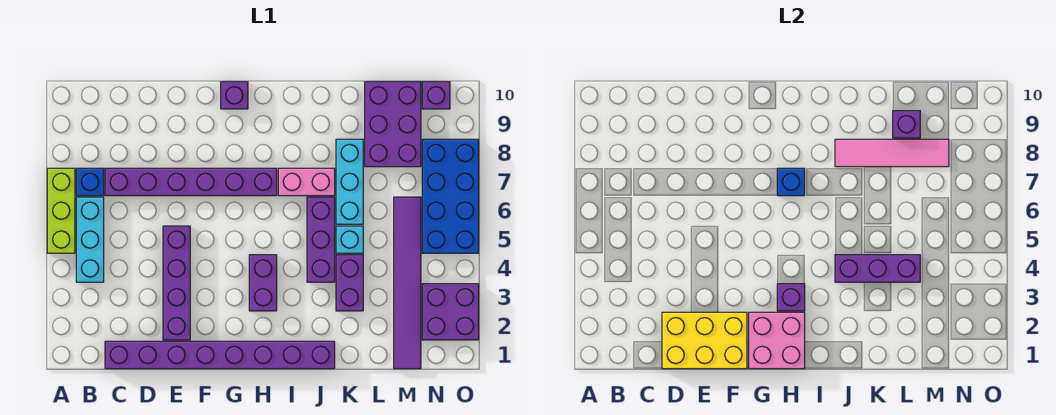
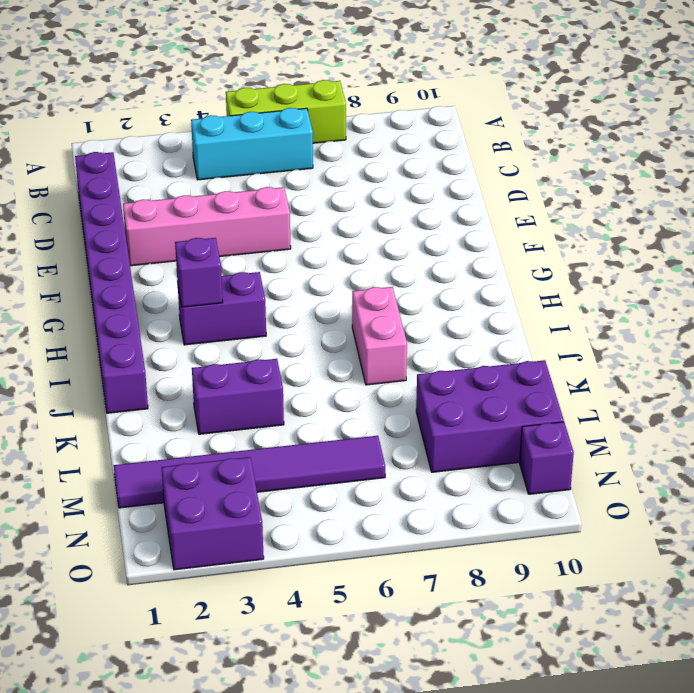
pink brick E2:E5 level 1 -> purple brick E2:E5 level 1
none -> blue brick B7 level 1
none -> purple brick C7:H7 level 1
none -> purple brick G10 level 1

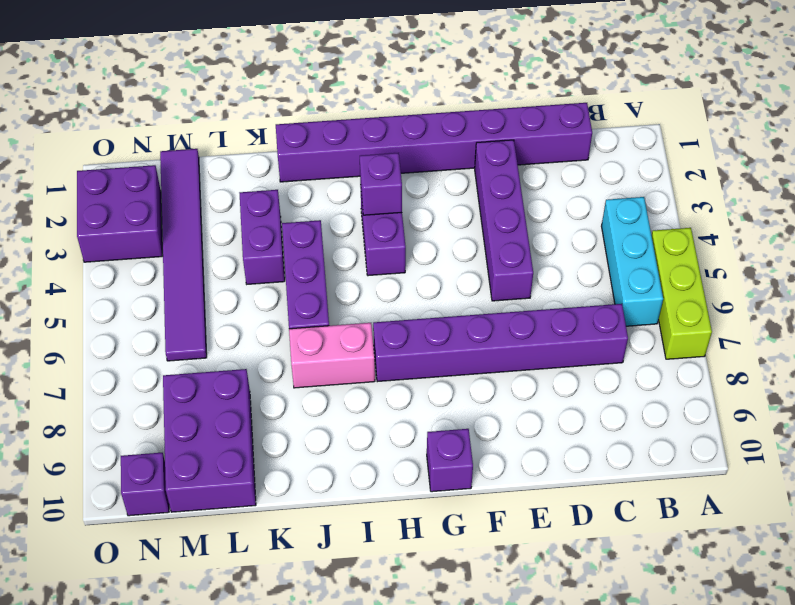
none -> blue brick B7 level 1
none -> cyan brick K5 level 1
none -> cyan brick K6:K8 level 1

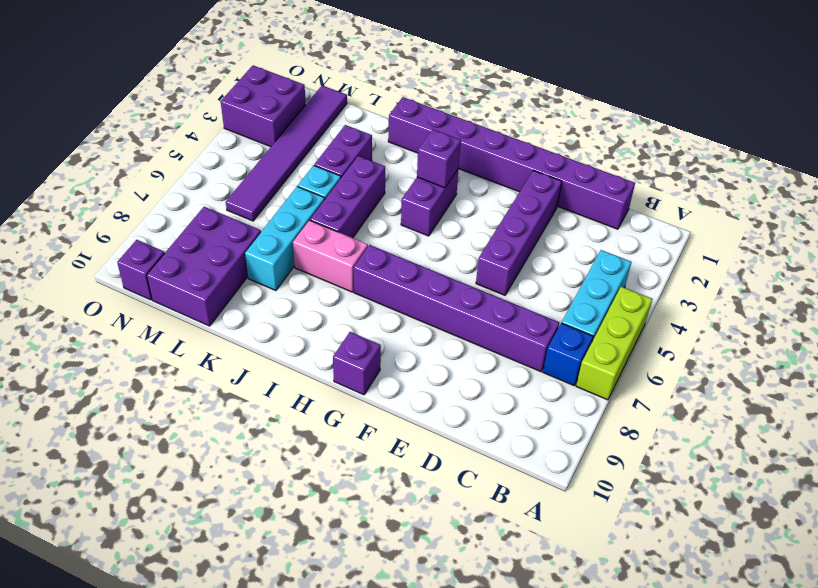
none -> blue brick N5:O8 level 1
none -> yellow brick D1:F2 level 2
none -> pink brick G1:H2 level 2

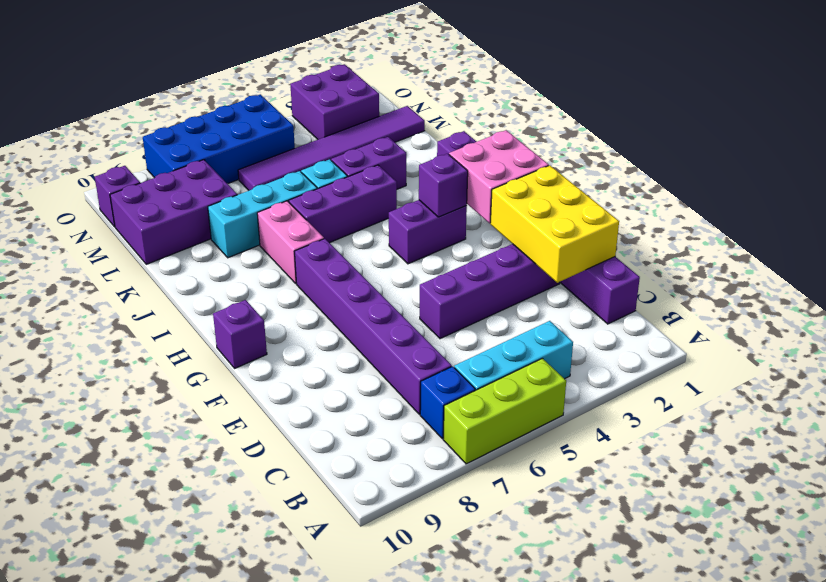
none -> blue brick H7 level 2
none -> purple brick J4:L4 level 2
none -> pink tile J8:M8 level 2

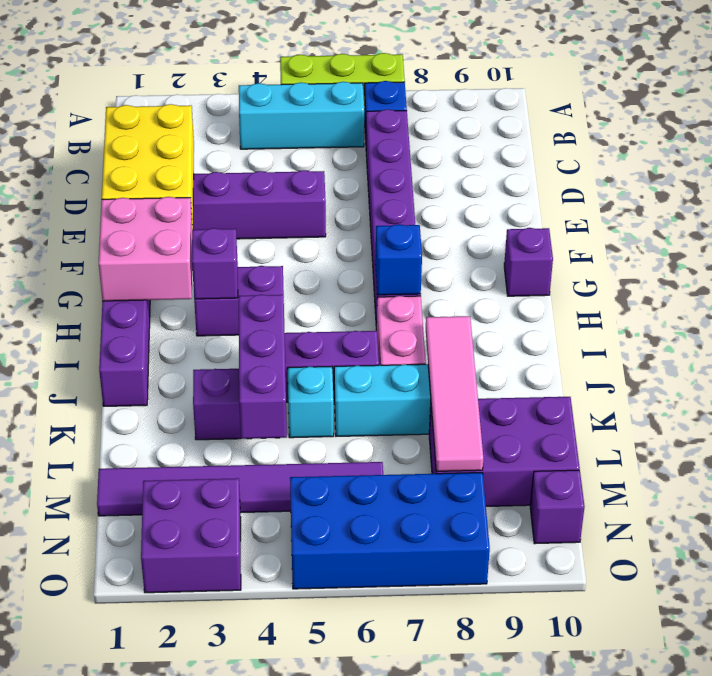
none -> purple brick L9 level 2

